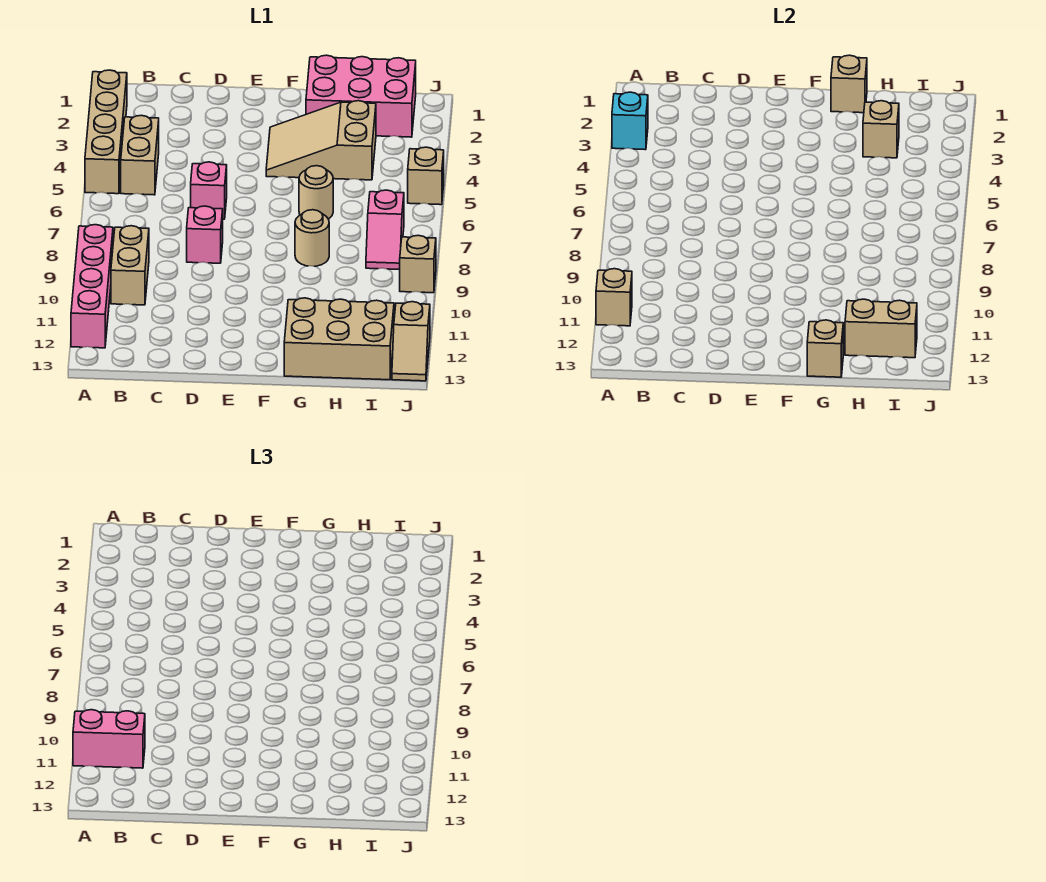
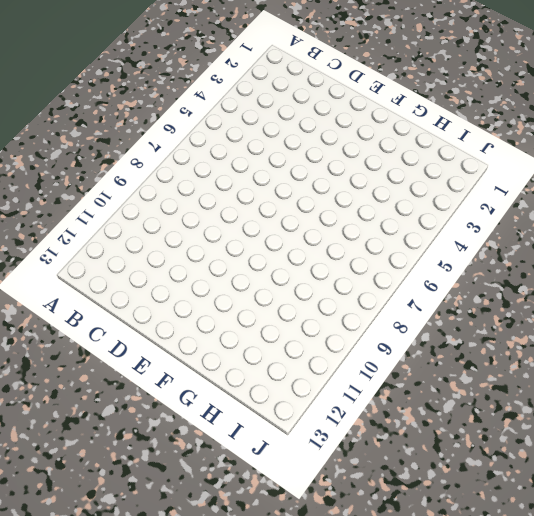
none -> tan brick A2:A5 level 1
none -> pink brick A9:A12 level 1
none -> tan brick B4:B5 level 1

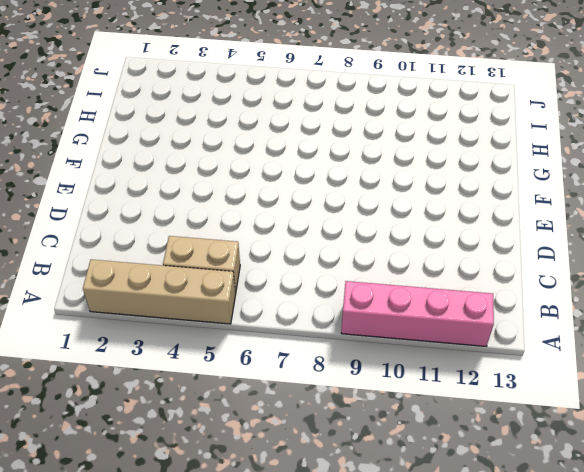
none -> tan brick B9:B10 level 1
none -> pink brick D6 level 1
none -> pink brick D8 level 1

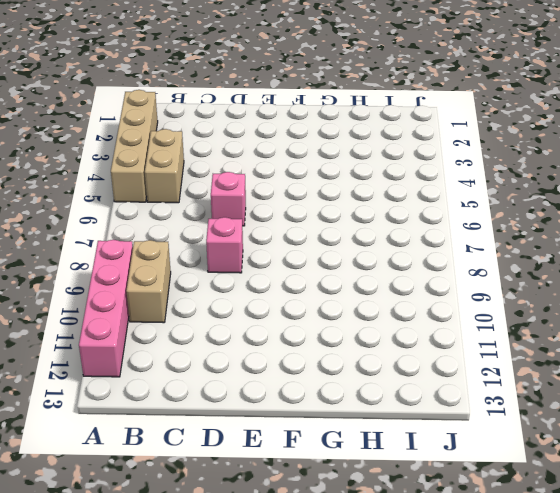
none -> tan slope F3:H4 level 1 top H
none -> pink brick G1:I2 level 1
none -> tan round brick G6 level 1

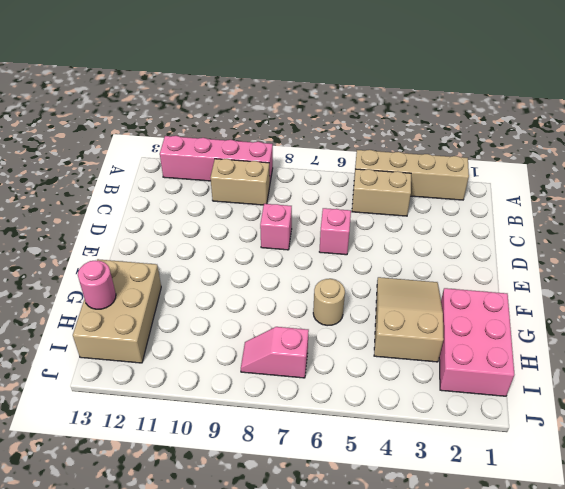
pink round brick H13 level 2 -> none
none -> tan round brick G8 level 1
none -> tan brick J5 level 1
none -> tan brick J9 level 1

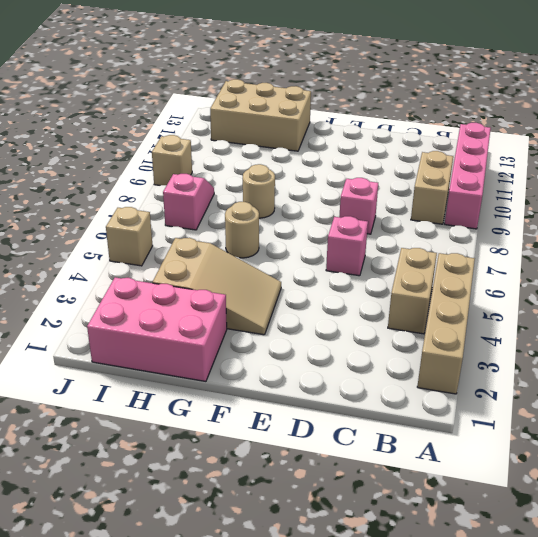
none -> tan slope J12:J13 level 1 top 12
none -> cyan brick A3 level 2
none -> tan brick A11 level 2

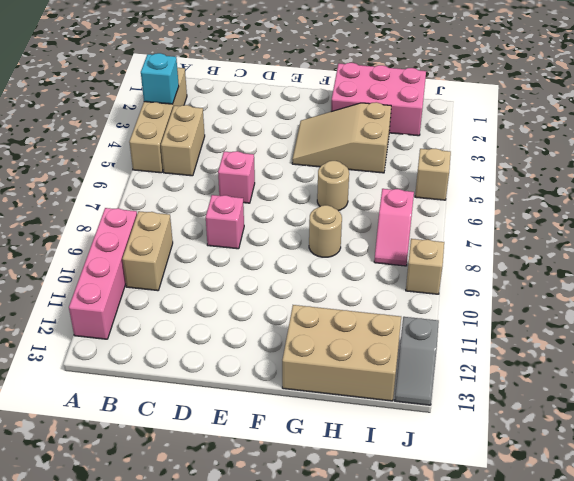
grey slope J12:J13 level 1 top 12 -> tan slope J12:J13 level 1 top 12
none -> tan brick A11 level 2
none -> tan brick G1 level 2
none -> tan brick G13 level 2

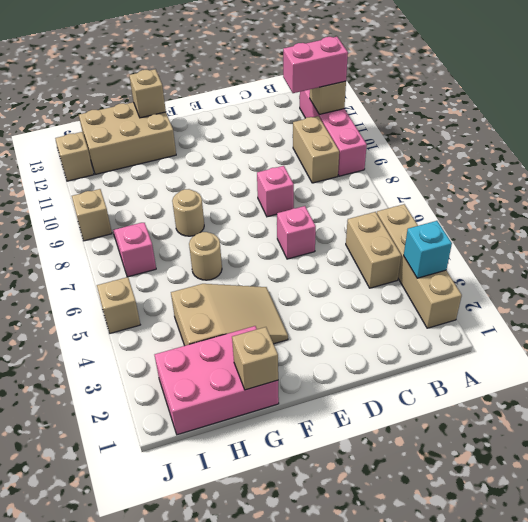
none -> tan brick H3 level 2
none -> tan brick H12:I12 level 2

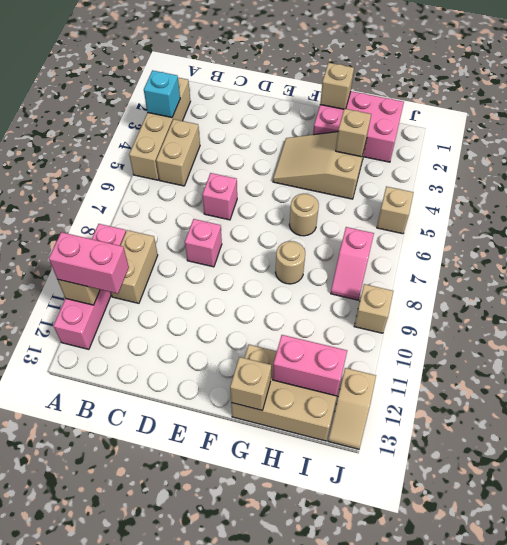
pink brick H12:I12 level 2 -> tan brick H12:I12 level 2

